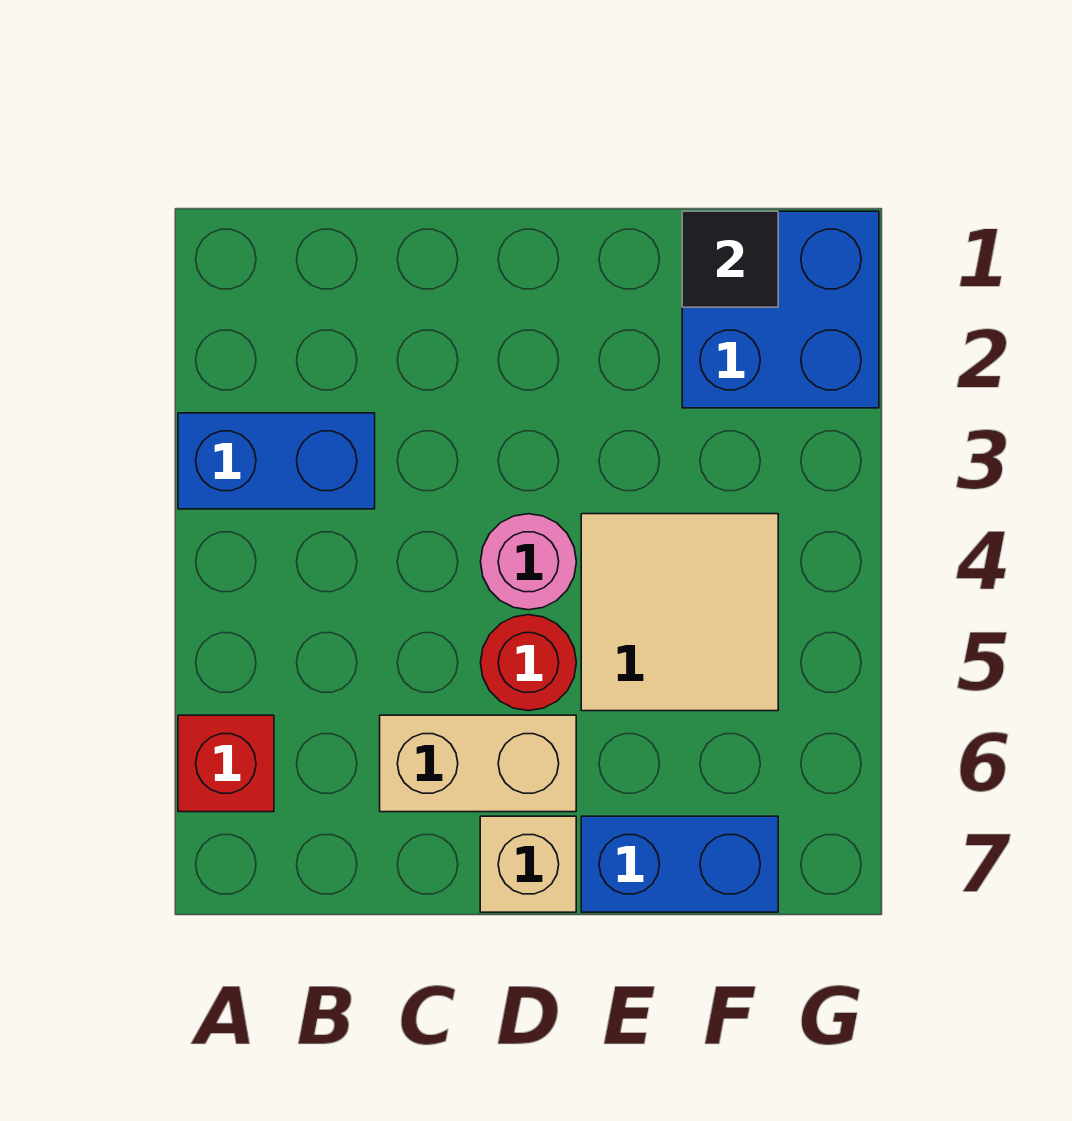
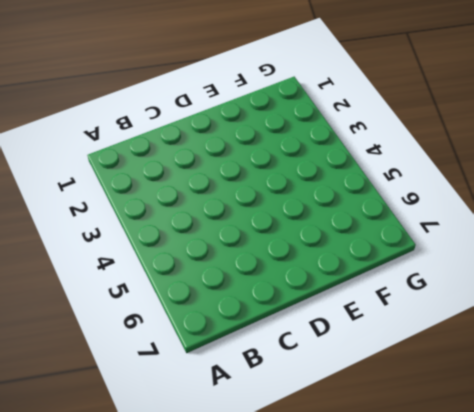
none -> blue brick A3:B3 level 1
none -> red brick A6 level 1

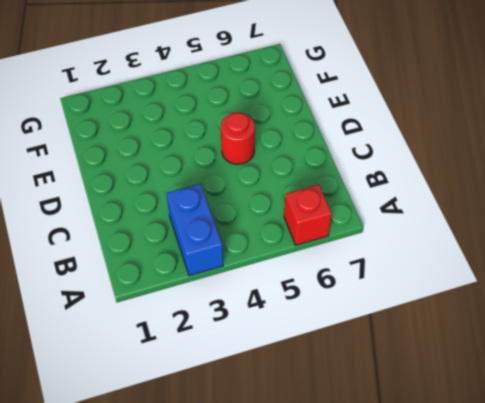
none -> tan brick C6:D6 level 1
none -> pink round brick D4 level 1

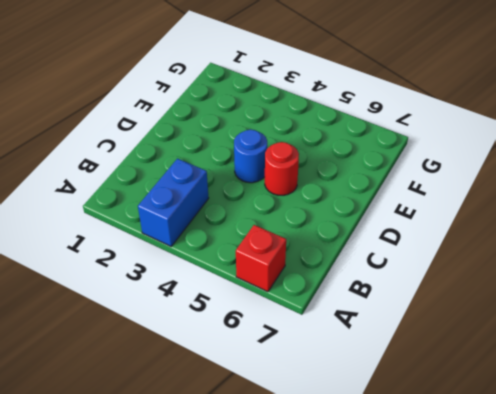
blue round brick D4 level 1 -> pink round brick D4 level 1
none -> tan brick C6:D6 level 1
none -> tan brick D7 level 1

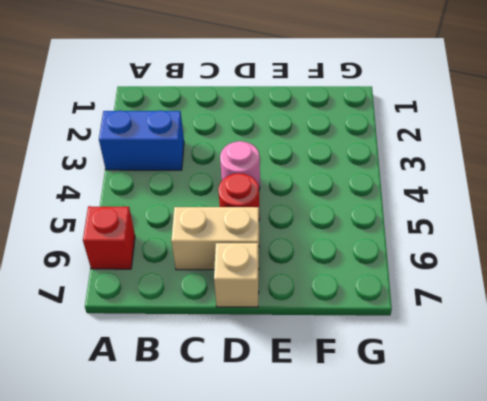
none -> tan tile E4:F5 level 1
none -> blue brick E7:F7 level 1

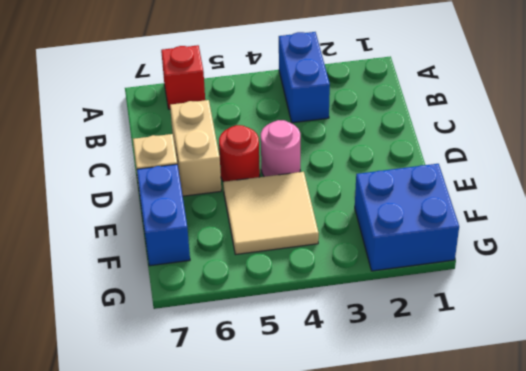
none -> black tile F1 level 2

